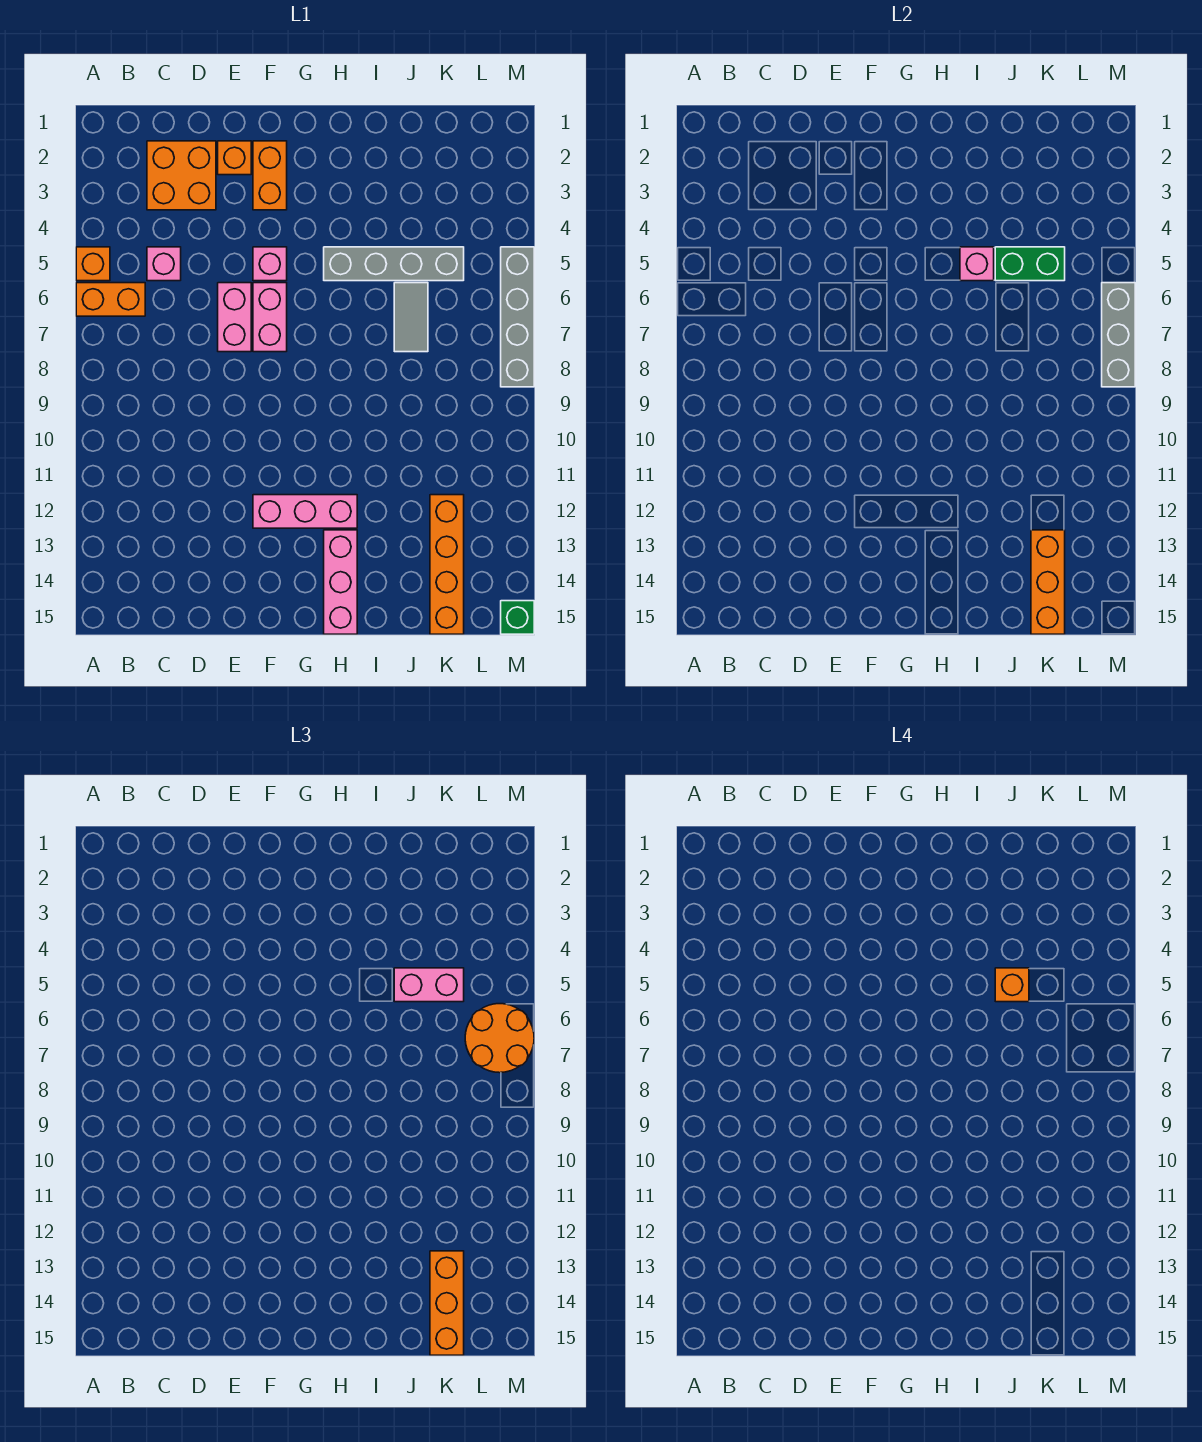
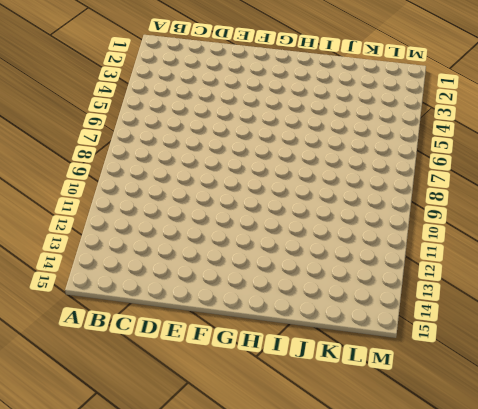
none -> orange brick A5 level 1
none -> orange brick A6:B6 level 1
none -> orange brick C2:D3 level 1

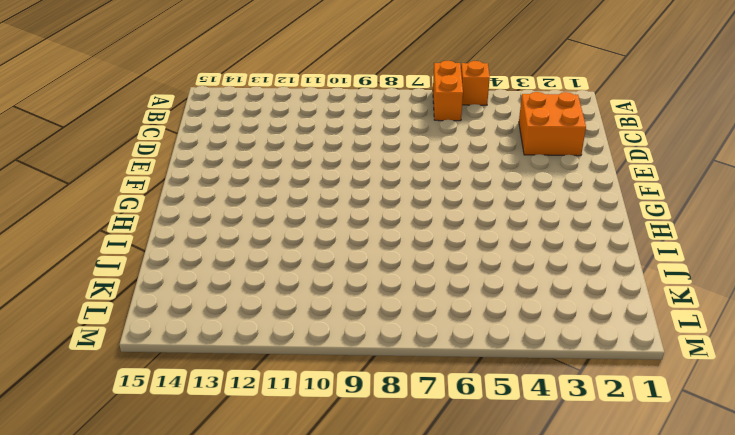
none -> pink brick C5 level 1
none -> orange brick E2 level 1
none -> pink brick E6:E7 level 1

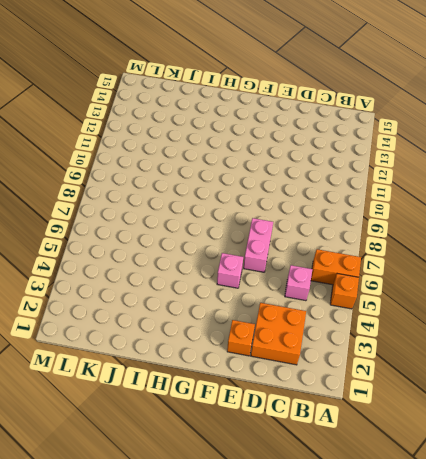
none -> orange brick F2:F3 level 1
none -> pink brick F6:F7 level 1
none -> pink brick F12:H12 level 1

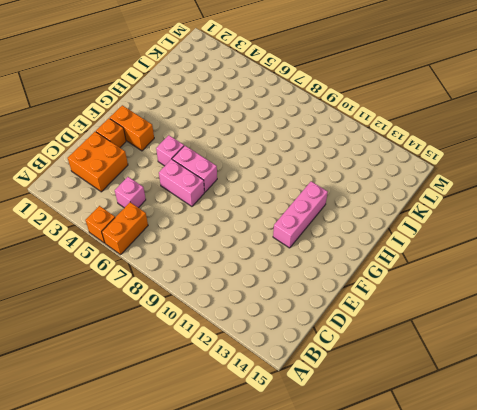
none -> grey brick H5:K5 level 1
none -> pink brick H13:H15 level 1
none -> grey tile J6:J7 level 1

